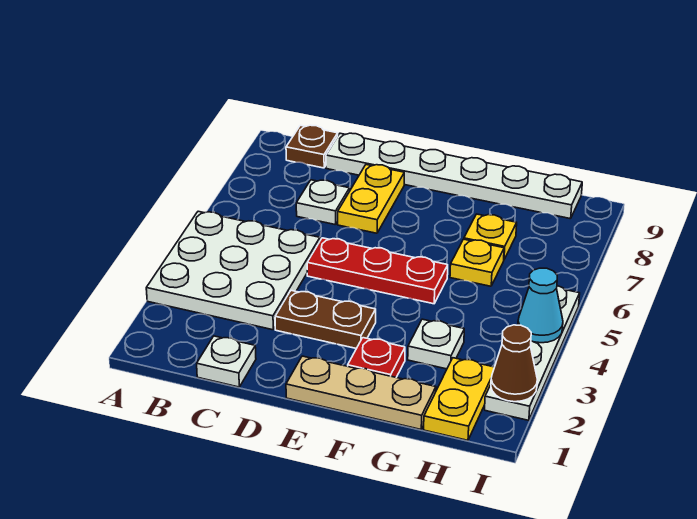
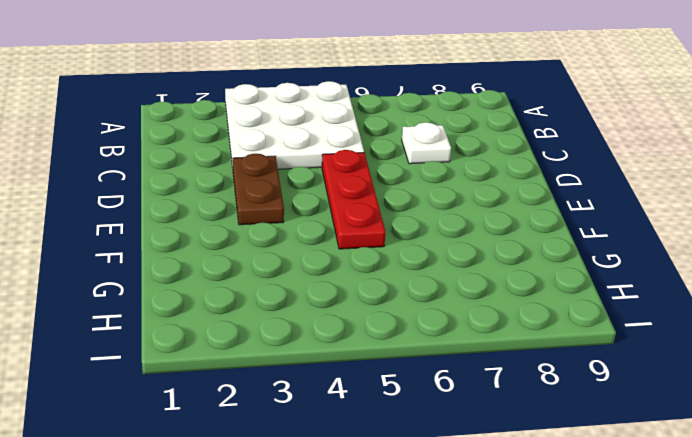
none -> brown plate B9 level 1
none -> white plate C1 level 1
none -> white plate C9:H9 level 1

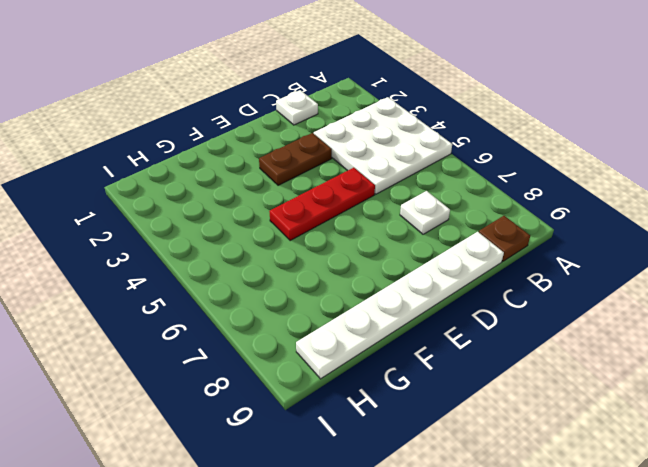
none -> yellow plate D7:D8 level 1
none -> tan plate E1:G1 level 1
none -> red plate F2 level 1

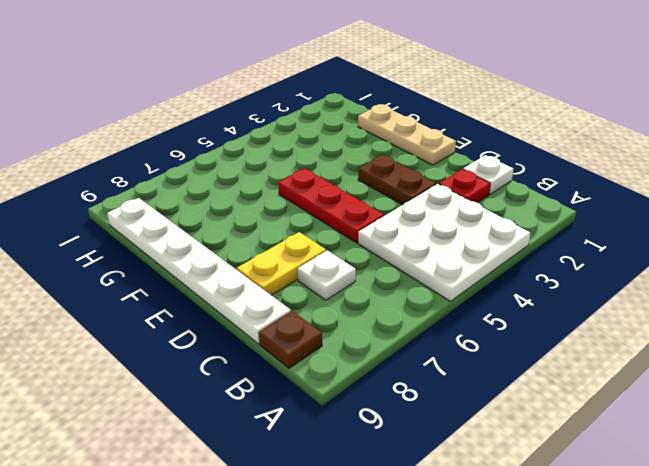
red plate C2 level 1 -> red plate F2 level 1
none -> white plate G3 level 1
none -> yellow plate G6 level 1
none -> yellow plate G7 level 1

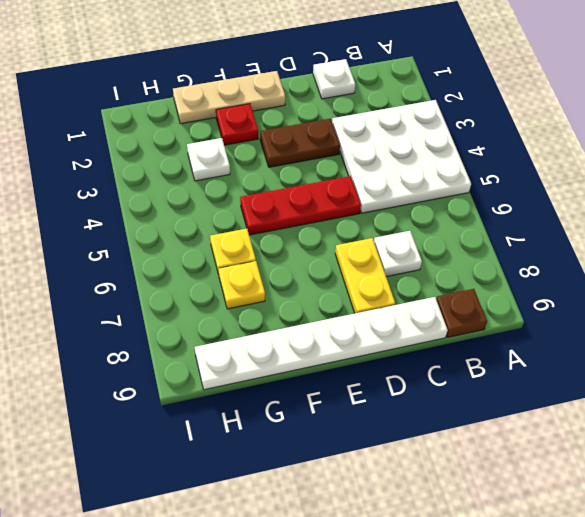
none -> yellow plate H1:H2 level 1
none -> white plate I2:I5 level 1
none -> brown cone I2 level 2

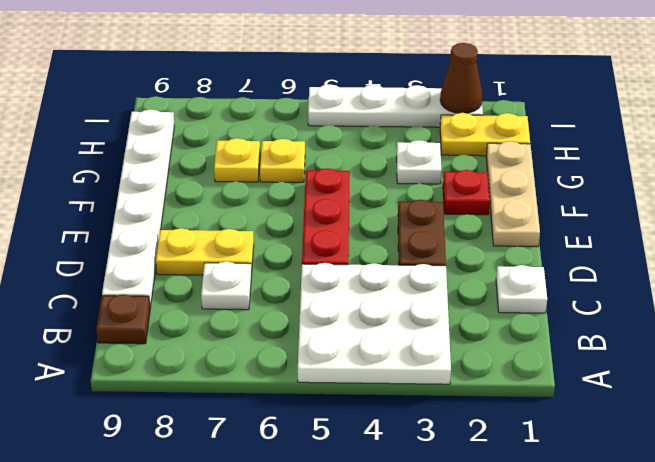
none -> cyan cone I4 level 2

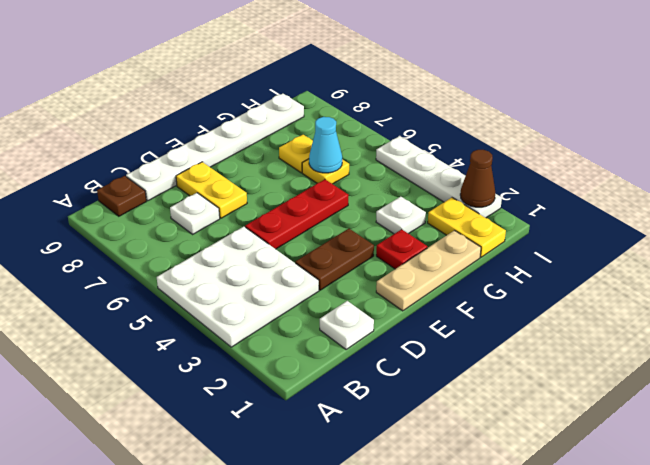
cyan cone G6 level 2 -> cyan cone I4 level 2

